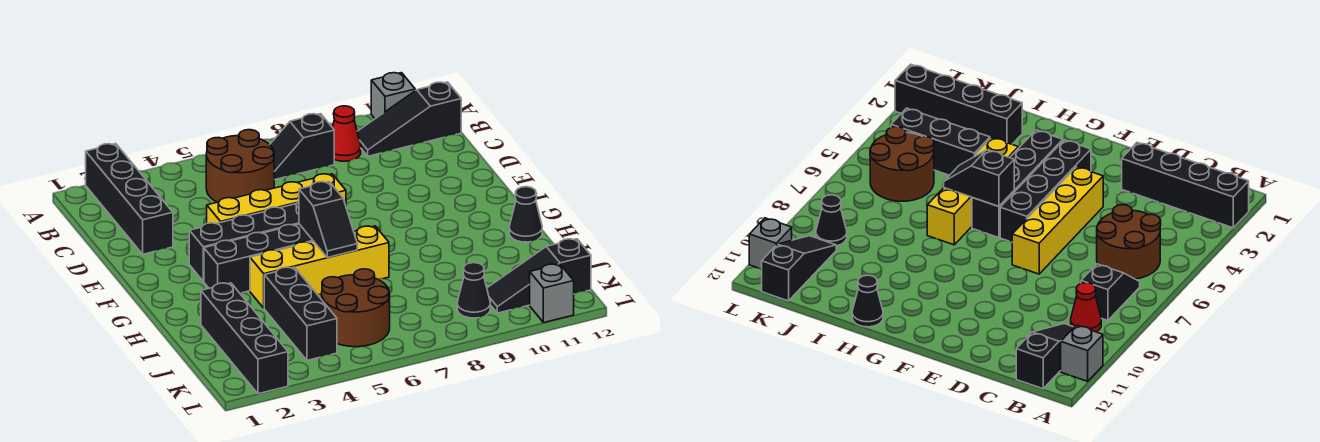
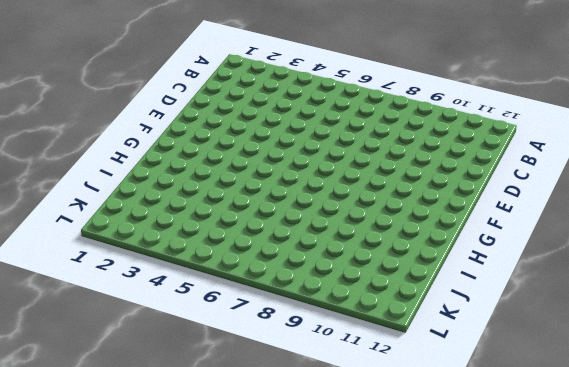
none -> black brick A2:D2 level 1
none -> grey brick A11 level 1
none -> brown round brick B5:C6 level 1

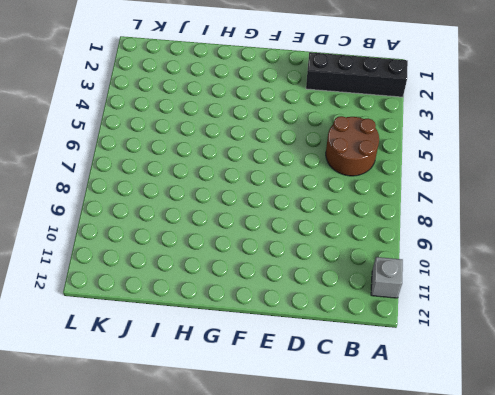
none -> black slope B7:B8 level 1 top 8
none -> red cone B9 level 1
none -> black slope B10:B12 level 1 top 12

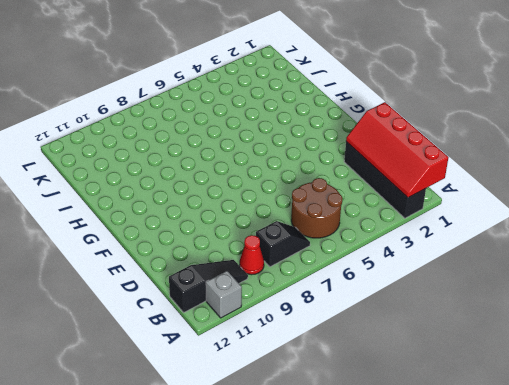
red slope A1:D2 level 2 top 1 -> none
none -> yellow brick E4:E7 level 1
none -> black brick F3:F6 level 1
none -> black brick G3:G6 level 1

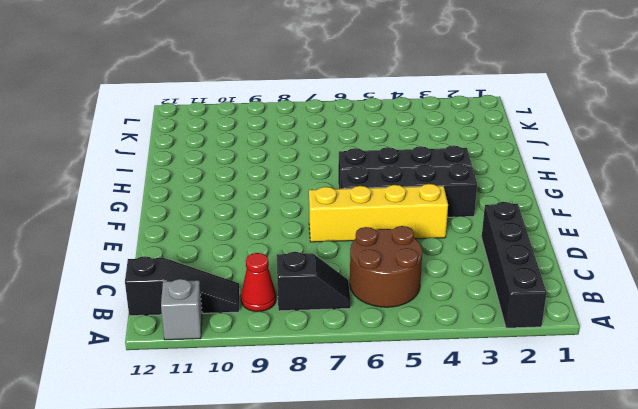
none -> yellow brick H4:H7 level 1
none -> black cone H12 level 1
none -> black brick I2:L2 level 1

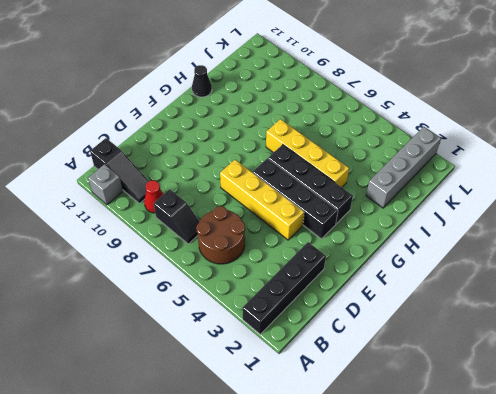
grey brick I2:L2 level 1 -> black brick I2:L2 level 1
none -> black brick I4:K4 level 1
none -> brown round brick J5:K6 level 1
none -> black cone K9 level 1

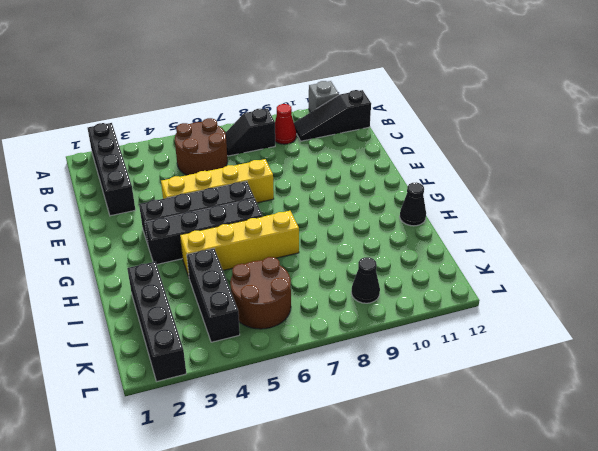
none -> black slope K10:K12 level 1 top 12
none -> grey brick L11 level 1
none -> black slope G6:H6 level 2 top G

